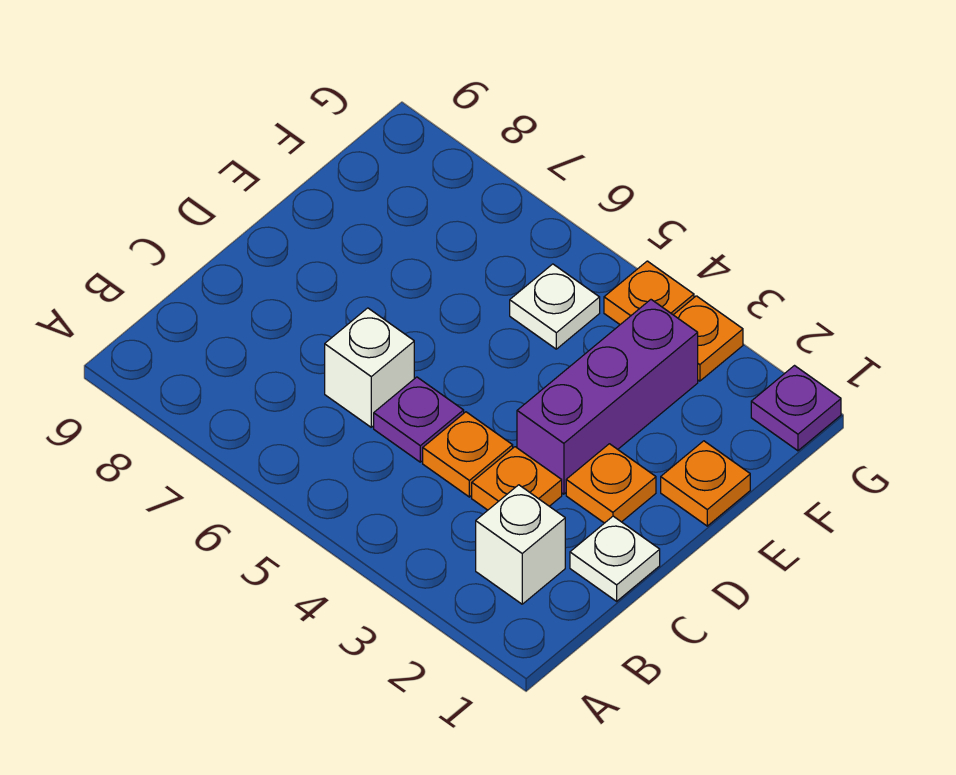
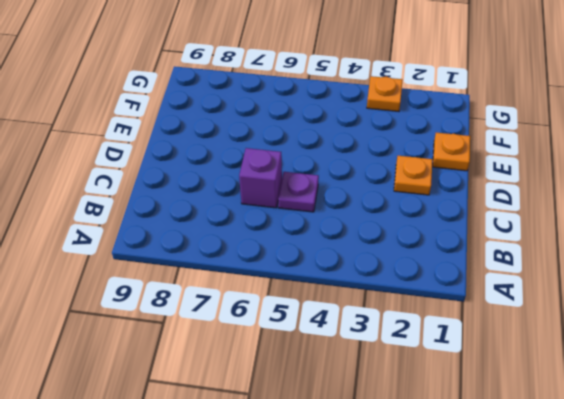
purple brick C6 level 1 -> white brick C6 level 1
none -> white brick B2 level 1
none -> white plate C1 level 1
none -> orange plate C3 level 1

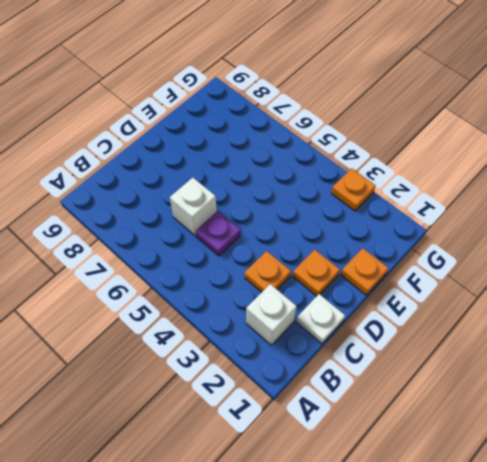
none -> orange plate C4 level 1
none -> purple brick D3:F3 level 1
none -> white plate F5 level 1

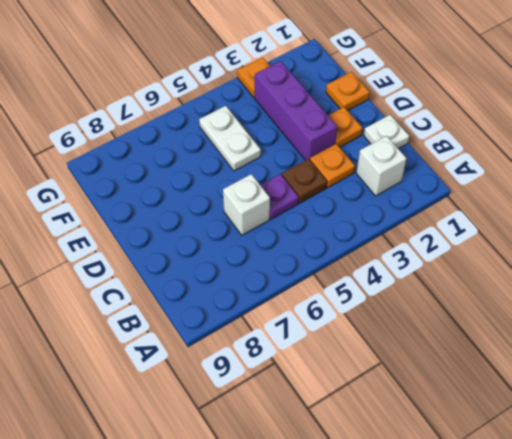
brown plate C4 level 1 -> orange plate C4 level 1
white plate E5:F5 level 1 -> white plate F5 level 1
none -> purple plate G1 level 1
none -> orange plate G4 level 1

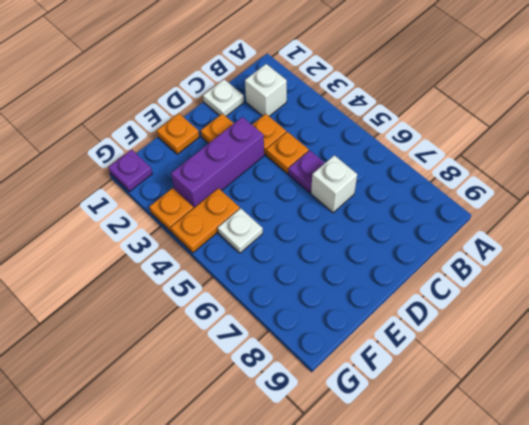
orange plate F4:G4 level 1 -> orange plate G4 level 1

